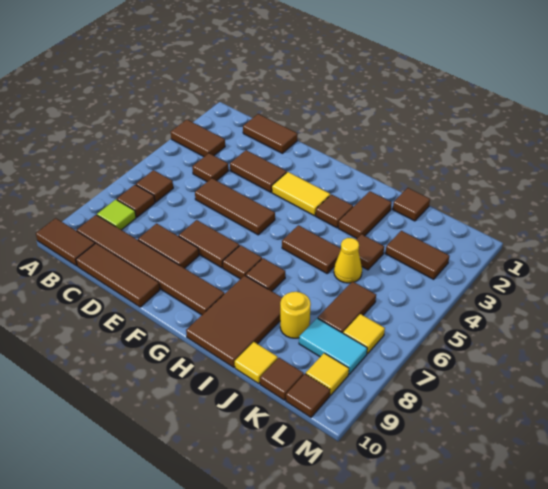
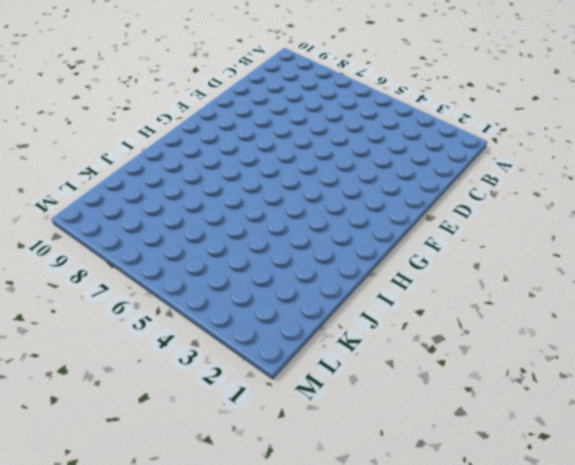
none -> brown tile A3:B3 level 1
none -> brown tile A10:B10 level 1
none -> brown tile B6 level 1
none -> brown tile B7 level 1

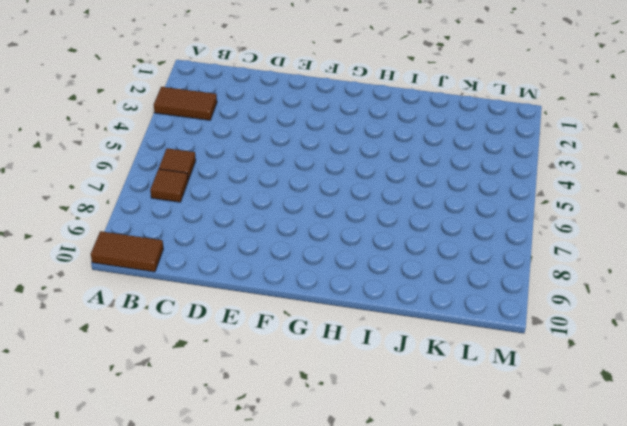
none -> lime tile B8 level 1
none -> brown tile B9:G9 level 1
none -> brown tile C1:D1 level 1
none -> brown tile C4 level 1

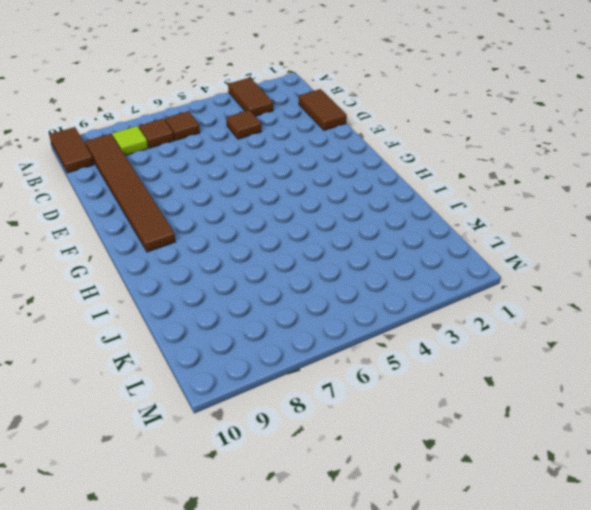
none -> brown tile C10:E10 level 1
none -> brown tile D3:E3 level 1
none -> brown tile D5:F5 level 1
none -> brown tile D8:E8 level 1

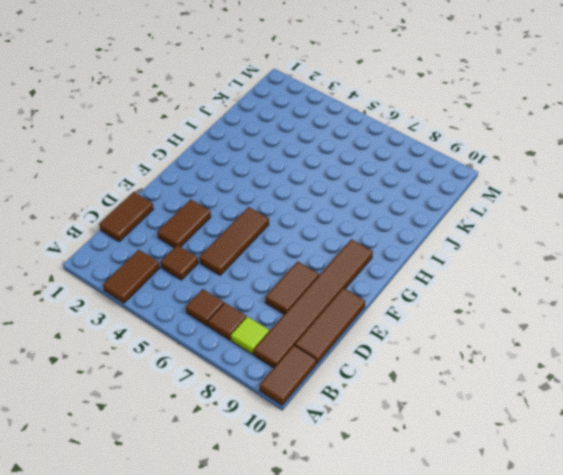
none -> brown tile E7:F7 level 1
none -> yellow tile F3:G3 level 1
none -> brown tile G7 level 1
none -> brown tile H3 level 1

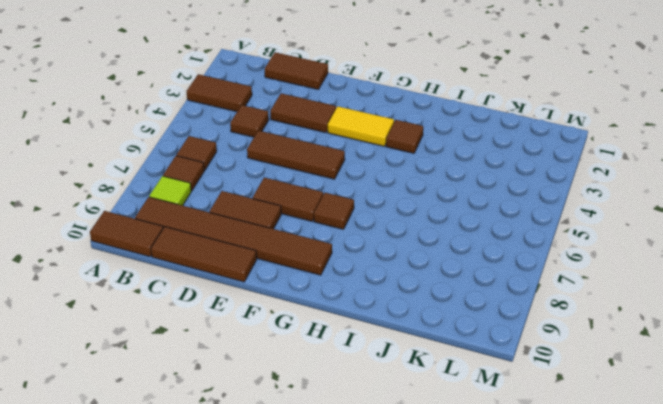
none -> brown tile H5:I5 level 1
none -> brown tile H7 level 1
none -> brown tile H8:I10 level 1
none -> brown tile I2:I3 level 1

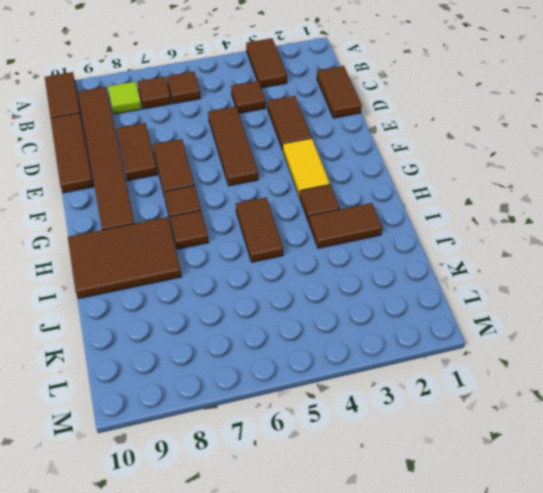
none -> brown tile J1 level 1
none -> brown tile J4 level 1
none -> yellow cone J5 level 1
none -> yellow round brick J8 level 1

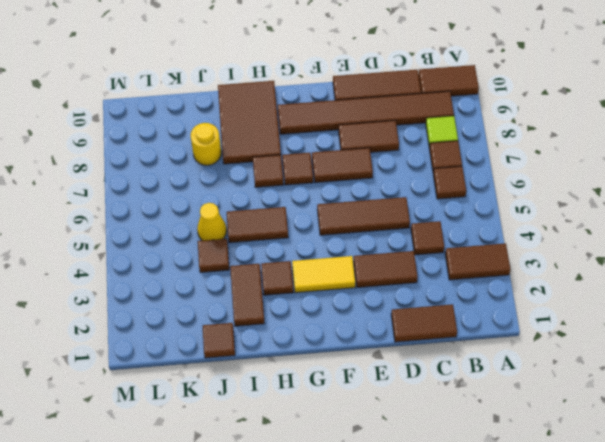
none -> yellow tile J10 level 1
none -> brown tile K3:L3 level 1
none -> brown tile K6:K7 level 1
none -> cyan tile K8:L8 level 1

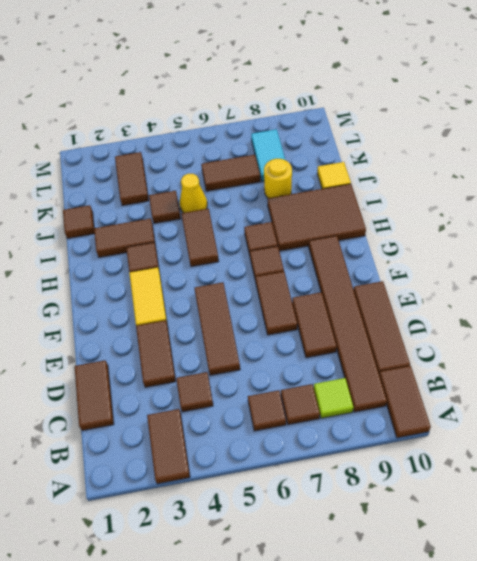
none -> brown tile K10 level 1
none -> yellow tile L7 level 1
none -> yellow tile L9 level 1
none -> brown tile L10 level 1

